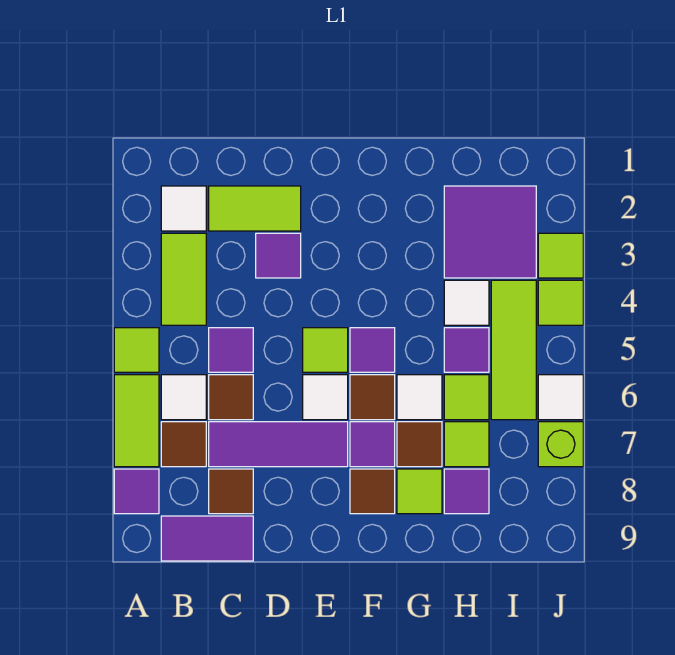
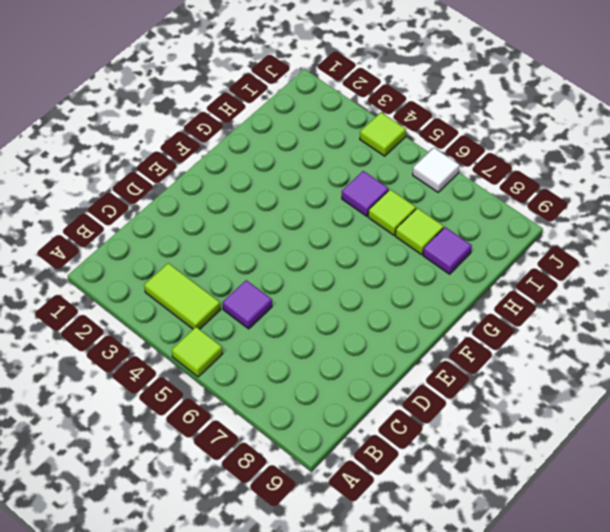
none -> lime tile A6:A7 level 1
none -> purple tile A8 level 1
none -> white tile B2 level 1
none -> white tile B6 level 1

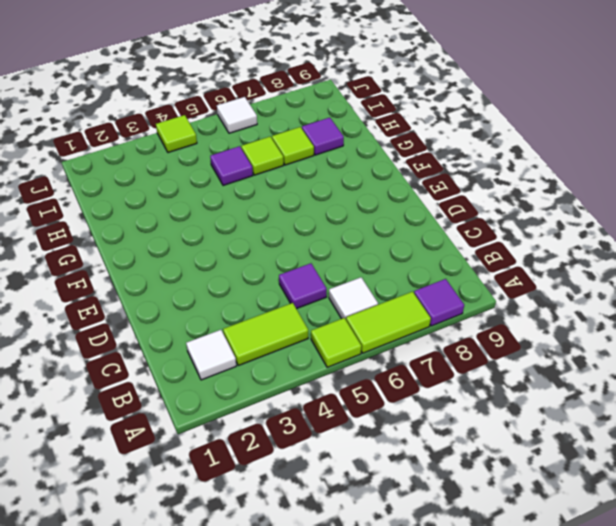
none -> brown tile B7 level 1
none -> purple tile B9:C9 level 1
none -> lime tile C2:D2 level 1
none -> brown tile C6 level 1

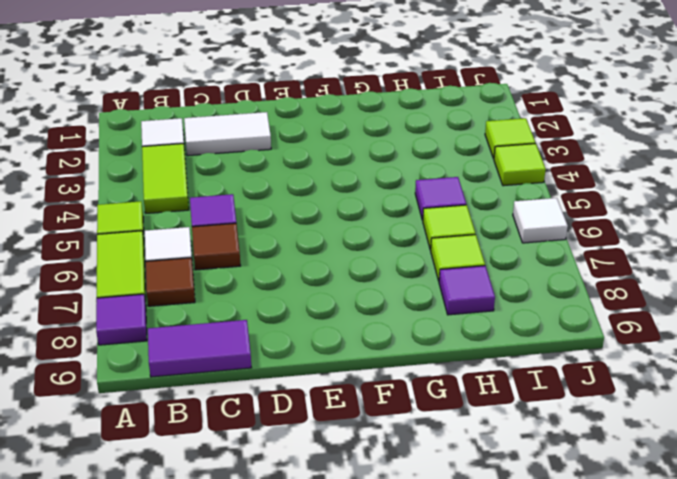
white tile C2:D2 level 1 -> lime tile C2:D2 level 1
none -> purple tile C7:E7 level 1
none -> brown tile C8 level 1
none -> purple tile D3 level 1
none -> lime tile E5 level 1

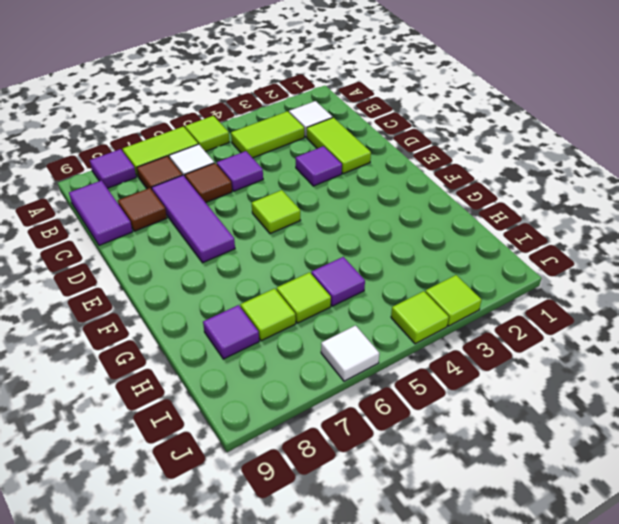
none -> white tile E6 level 1
none -> purple tile F5 level 1
none -> brown tile F6 level 1
none -> purple tile F7 level 1

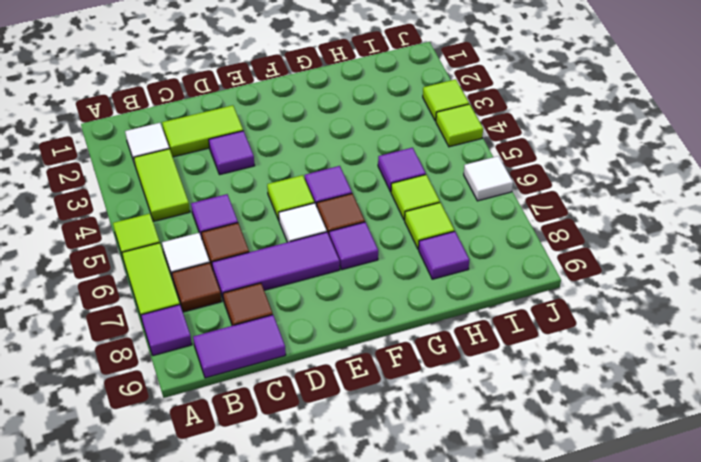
none -> brown tile F8 level 1
none -> white tile G6 level 1
none -> brown tile G7 level 1
none -> lime tile G8 level 1

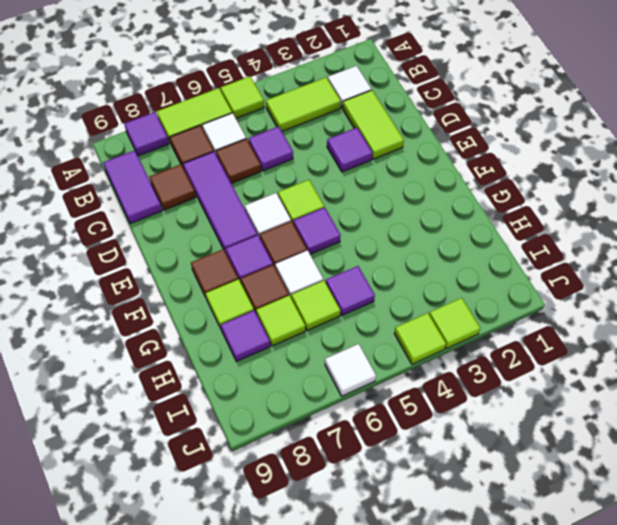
none -> purple tile H2:I3 level 1
none -> white tile H4 level 1
none -> lime tile I4:I6 level 1
none -> lime brick J7 level 1

